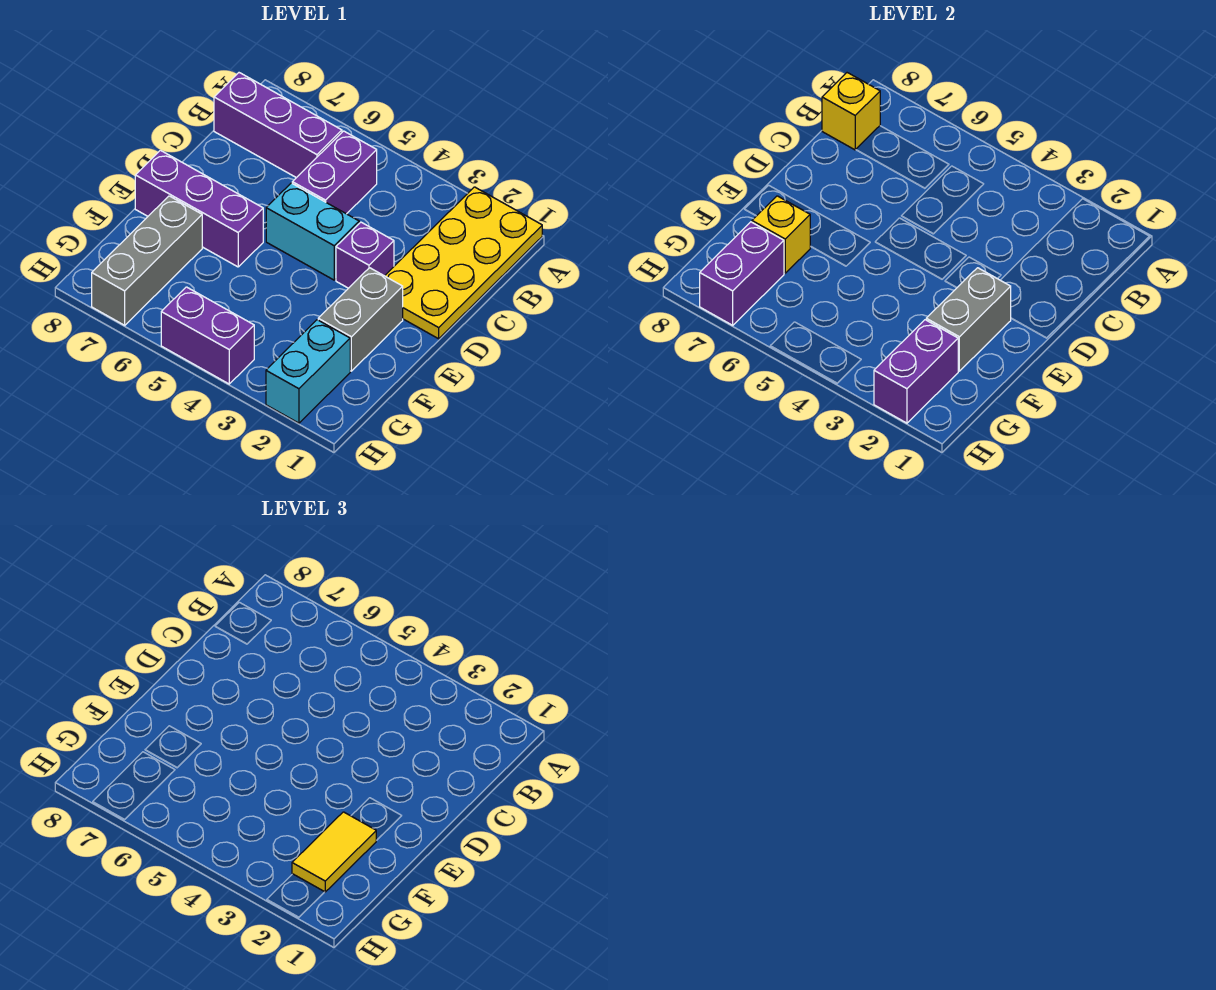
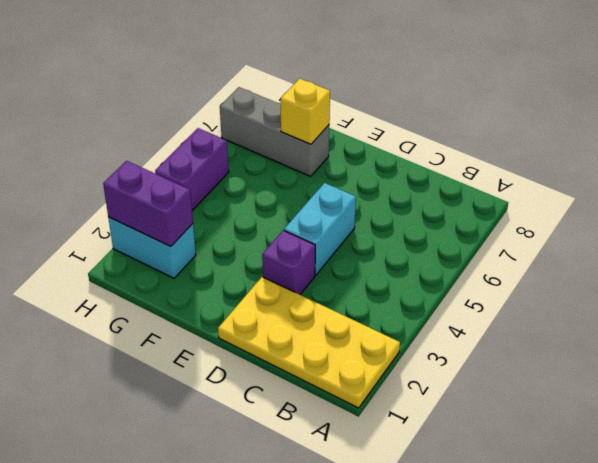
none -> purple brick B5:C5 level 1
none -> purple brick B6:B8 level 1
none -> grey brick E2:F2 level 1

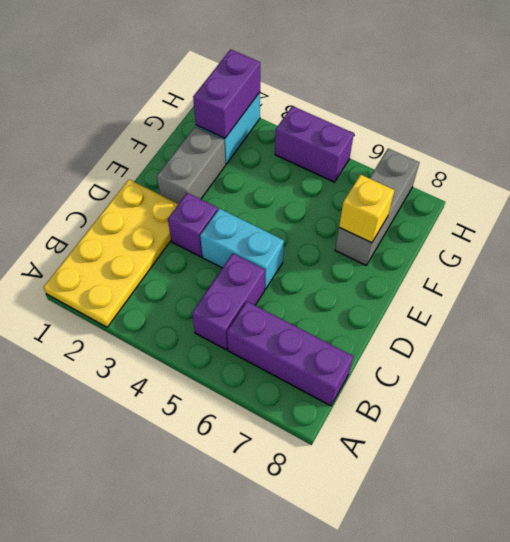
none -> purple brick E6:E8 level 1
none -> yellow brick B8 level 2
none -> grey brick E2:F2 level 2

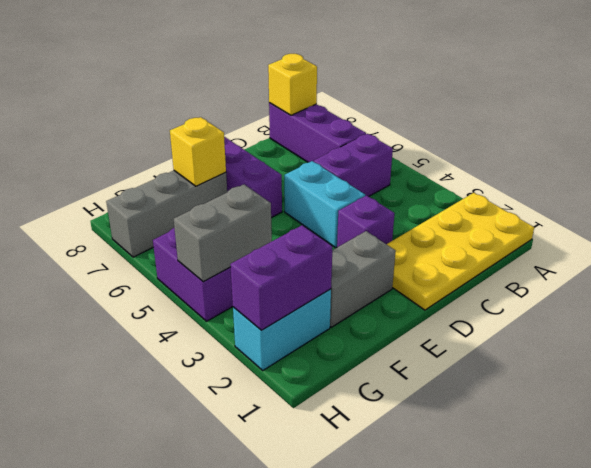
grey brick G4:H4 level 2 -> grey brick E2:F2 level 2
none -> purple brick G7:H7 level 2
none -> yellow tile F2:G2 level 3

